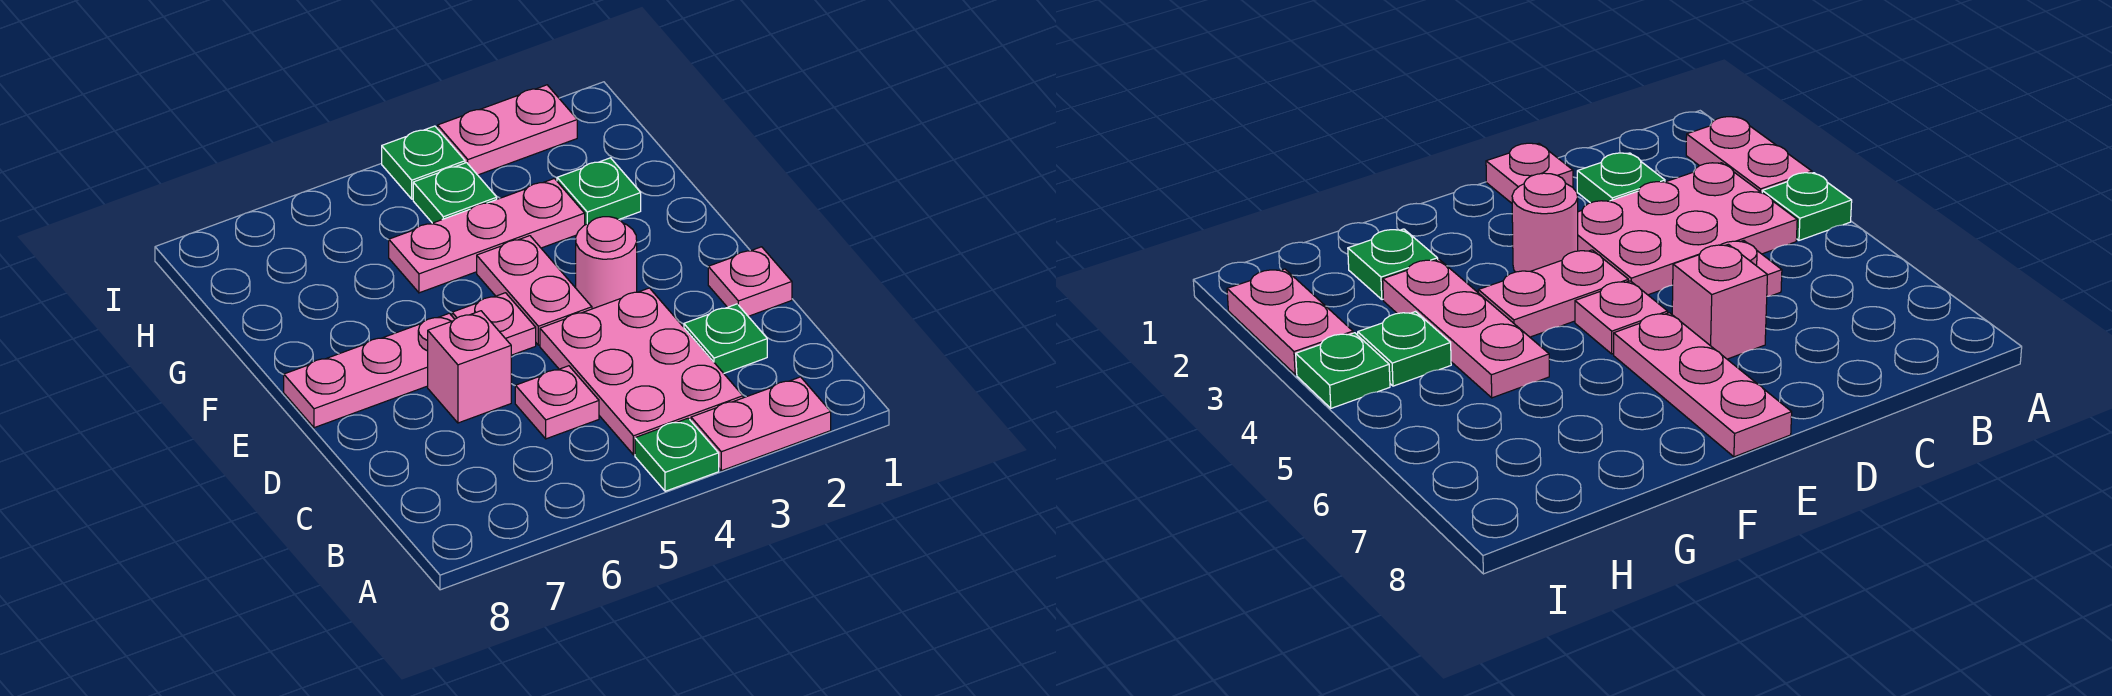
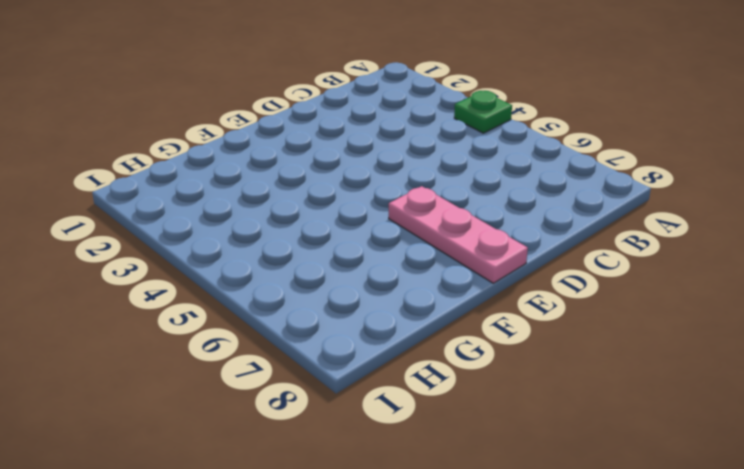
none -> pink plate A2:A3 level 1
none -> pink plate B3:D4 level 1
none -> green plate C2 level 1

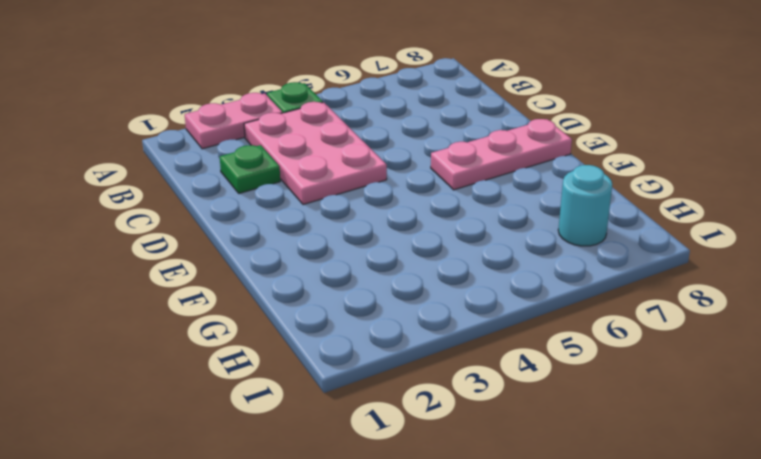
cyan round brick H7 level 1 -> none
none -> pink plate C5 level 1
none -> pink plate D1 level 1
none -> pink brick D6 level 1

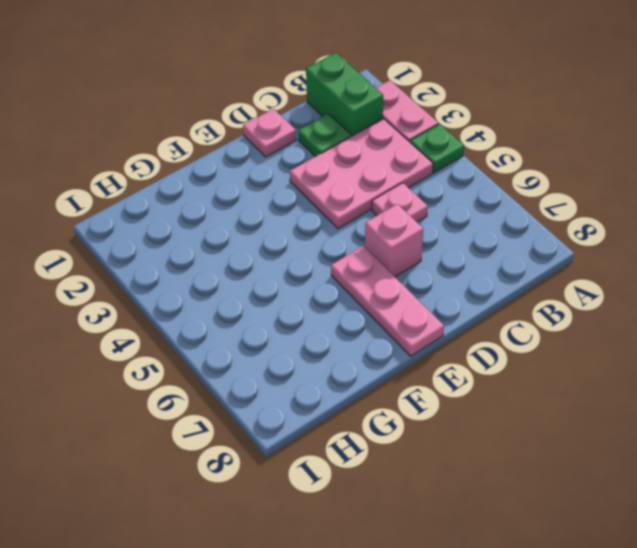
green brick B1:B2 level 1 -> none
none -> pink round brick E3 level 1
none -> pink plate E4:F4 level 1
none -> pink plate E5 level 1

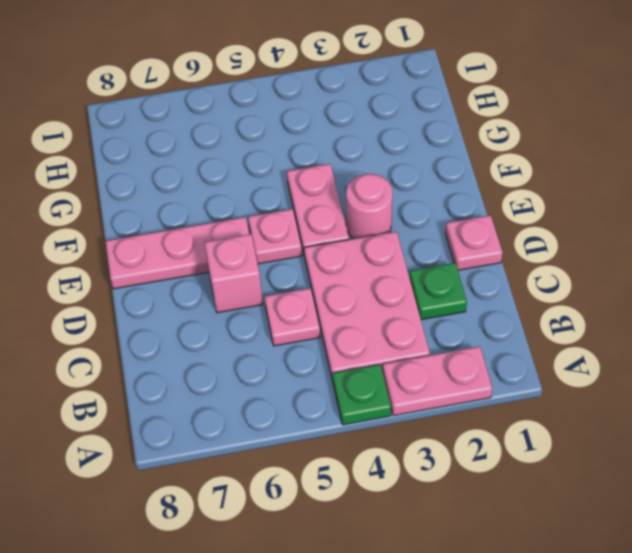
none -> green plate G2 level 1
none -> pink plate G3:G5 level 1
none -> green plate H4 level 1

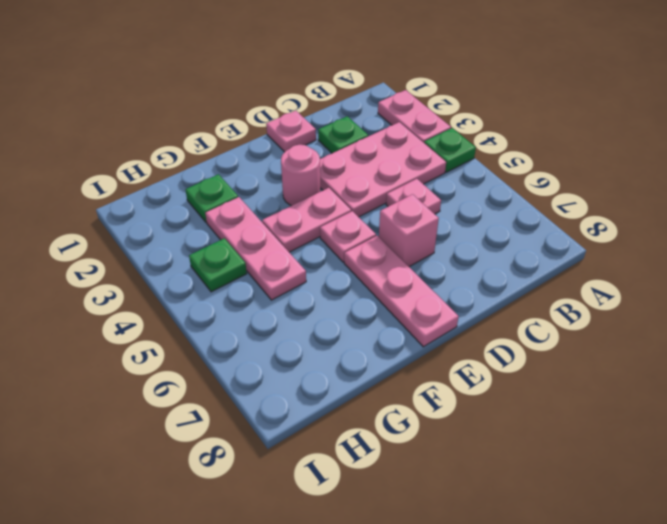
none -> pink plate I2:I3 level 1
none -> green plate I4 level 1

